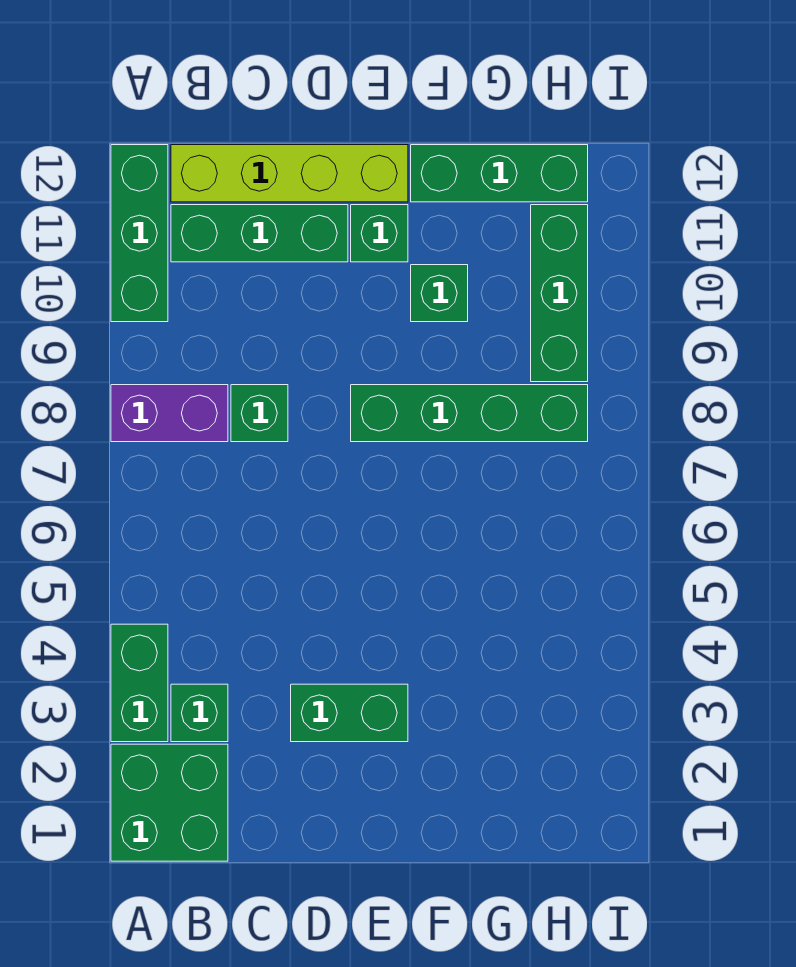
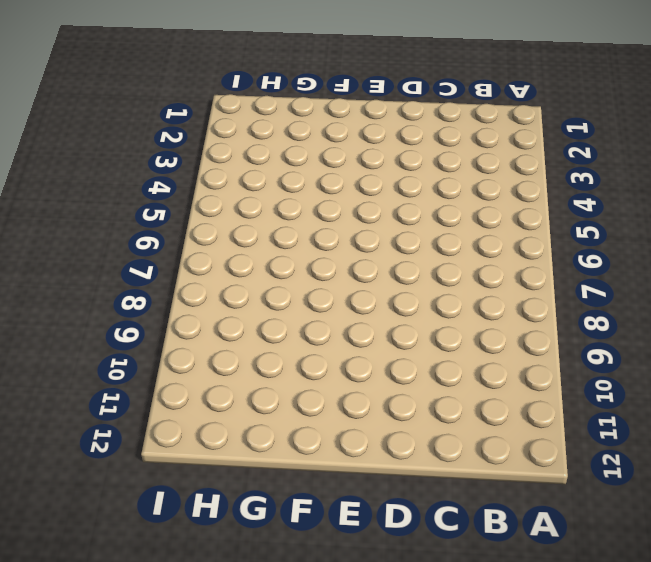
none -> green brick A1:B2 level 1
none -> green brick A3:A4 level 1
none -> purple brick A8:B8 level 1

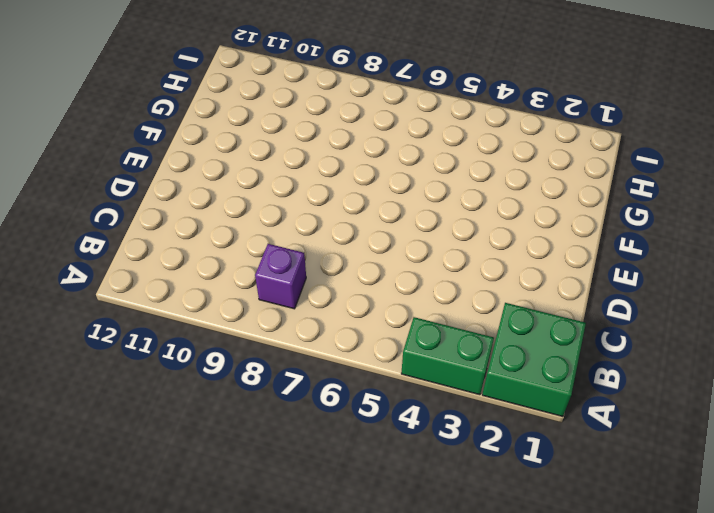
purple brick B8 level 1 -> purple brick A8:B8 level 1
none -> green brick A10:A12 level 1
none -> green brick B3 level 1
none -> green brick B11:D11 level 1

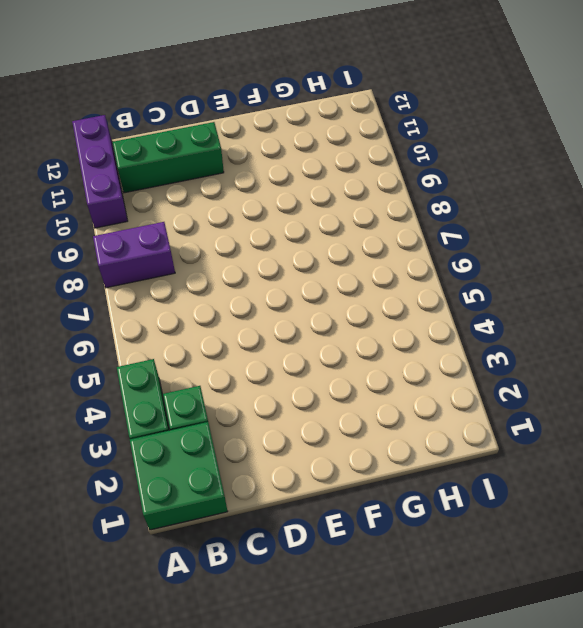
purple brick A10:A12 level 1 -> green brick A10:A12 level 1
none -> lime brick B12:E12 level 1
none -> green brick C8 level 1
none -> green brick D3:E3 level 1

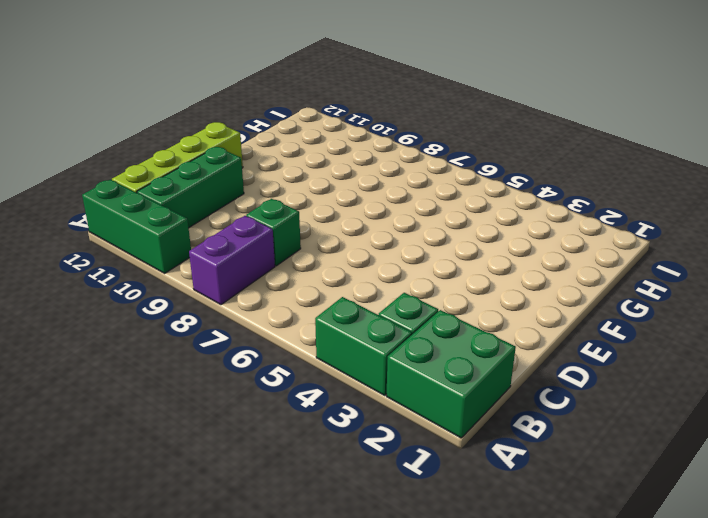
none -> green brick D3:E3 level 1
none -> green brick E8:H8 level 1
none -> green brick E11 level 1

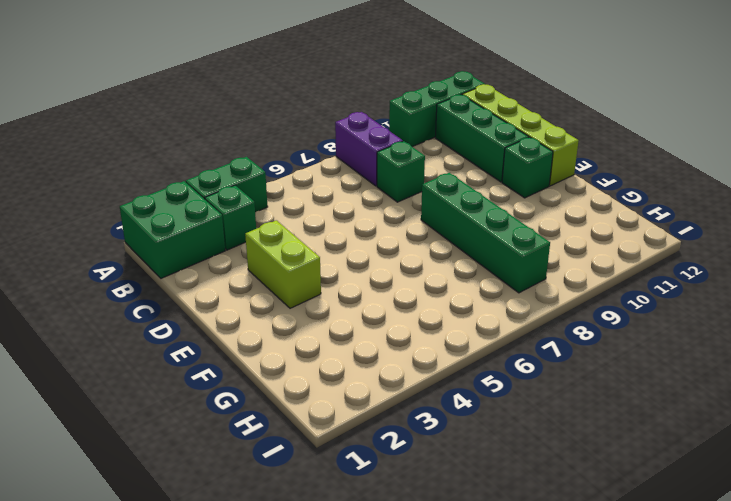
lime brick D3:E3 level 1 -> green brick D3:E3 level 1
none -> green brick F10 level 1
none -> green brick F12:H12 level 1
none -> green brick H9:H11 level 1

